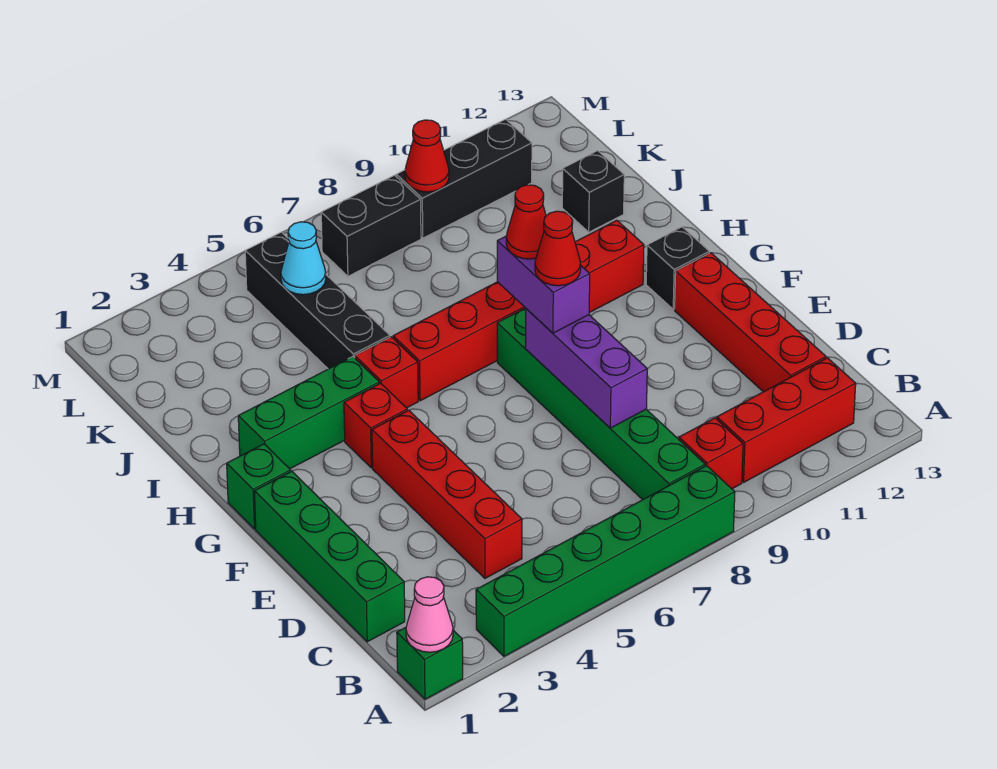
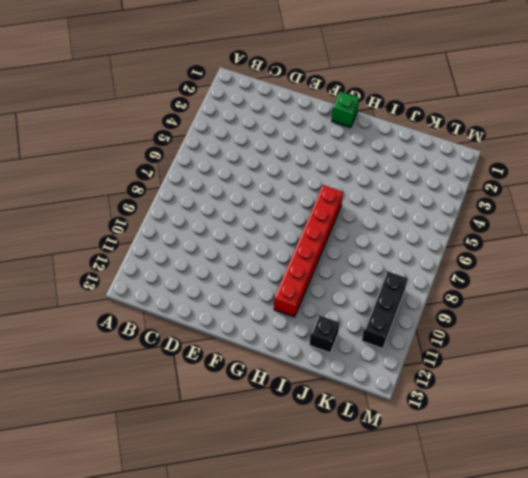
none -> green brick A1 level 1
none -> green brick A3:A8 level 1
none -> green brick B8:G8 level 1

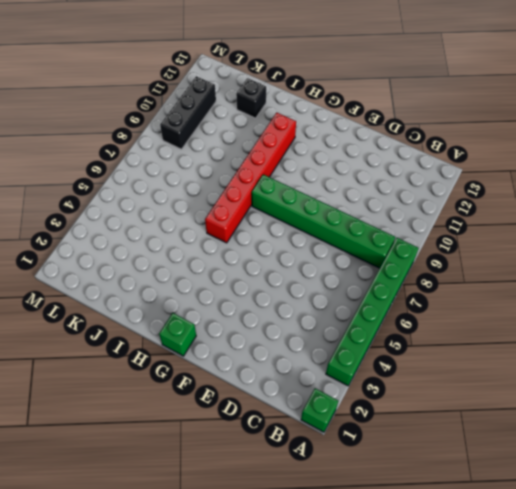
none -> red brick B9 level 1
none -> red brick B10:B12 level 1
none -> green brick C1:F1 level 1

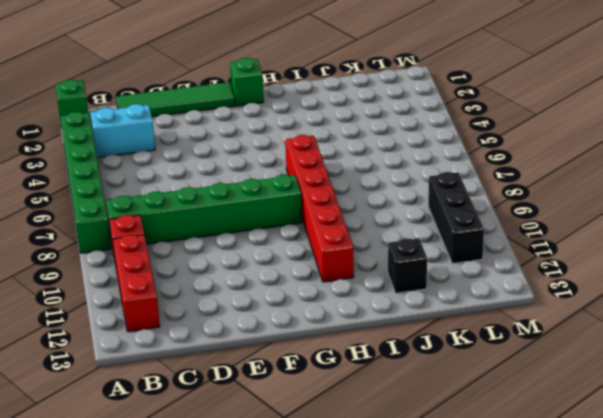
cyan brick B3:C3 level 1 -> none
green tile C1:F1 level 1 -> green brick C1:F1 level 1
none -> red brick C4:F4 level 1
none -> red brick C12:F12 level 1
none -> red brick G4 level 1

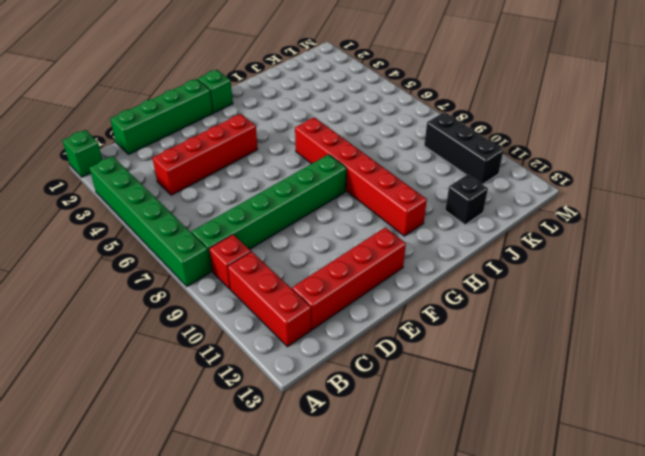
none -> red brick G4 level 1
none -> black brick G12 level 1
none -> green brick H2:H4 level 1

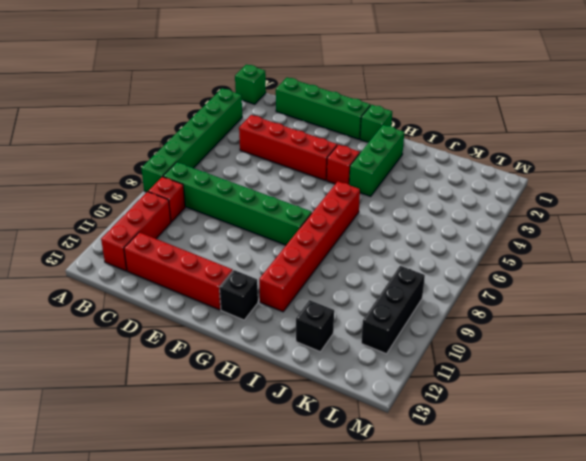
none -> red brick H5 level 1
none -> black brick I5:L5 level 1
none -> black brick L7:L8 level 1

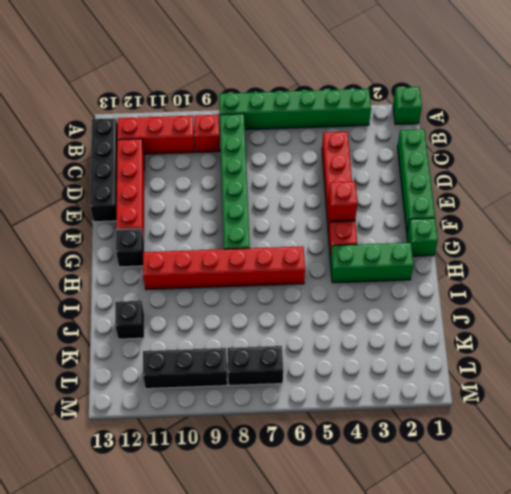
black brick B13:E13 level 1 -> black brick I5:L5 level 1
red brick F4 level 2 -> red brick H5 level 1
none -> pink cone A1 level 2
none -> purple brick D8:F8 level 2
none -> cyan cone K5 level 2

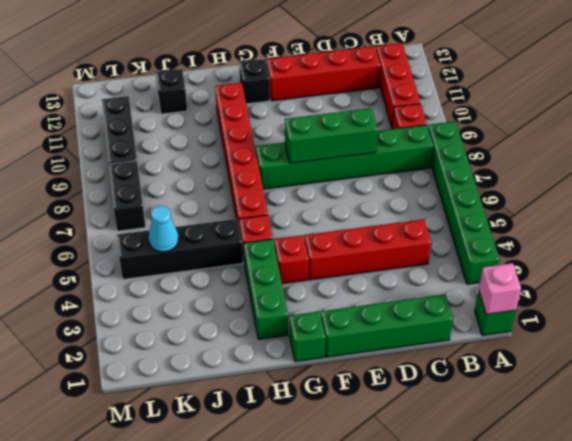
pink brick A1 level 2 -> pink cone A1 level 2
green brick D8:F8 level 2 -> purple brick D8:F8 level 2
none -> red cone L9 level 2
none -> purple brick F8:G8 level 3
none -> red cone F8 level 4

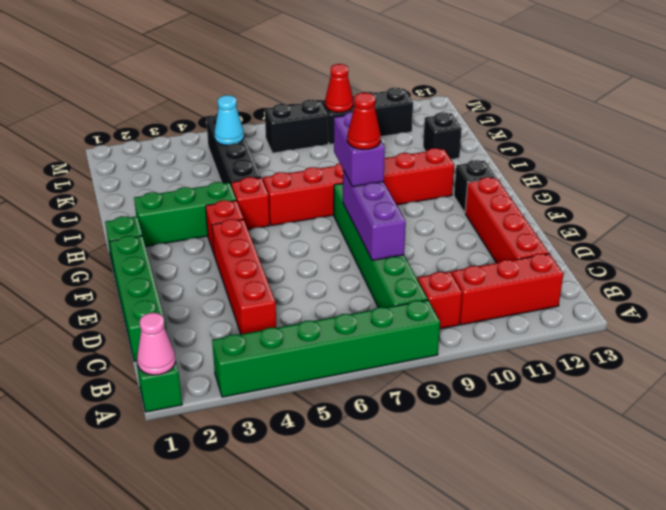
none -> red cone G8 level 4

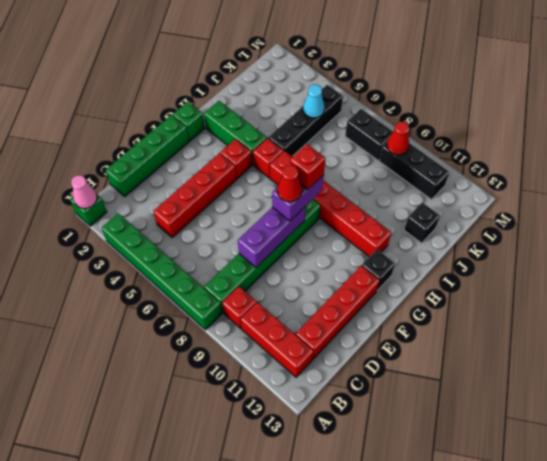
red brick G8 level 4 -> red cone G8 level 4

